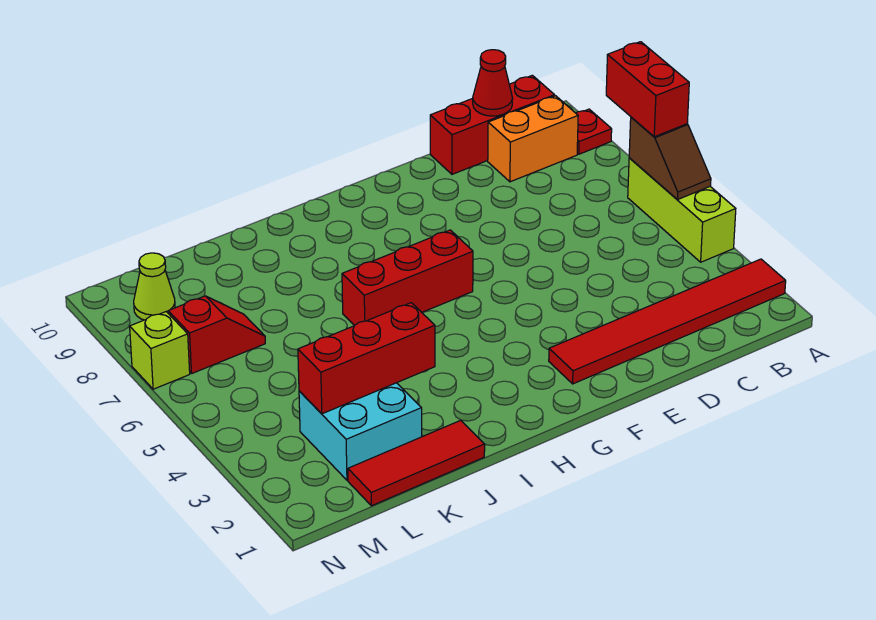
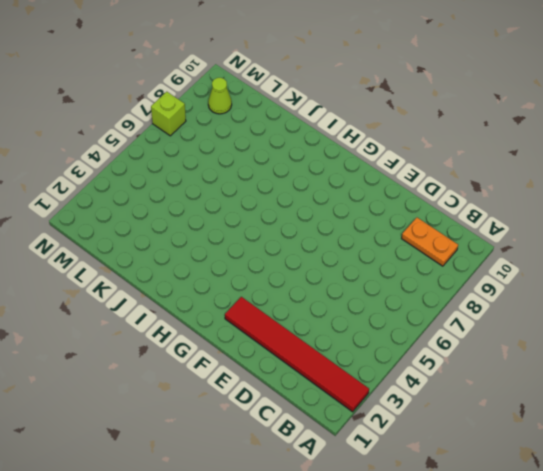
orange plate B9:C9 level 1 -> orange brick B9:C9 level 1
none -> lime brick A4:A6 level 1
none -> red plate A9 level 1
none -> red brick B10:D10 level 1

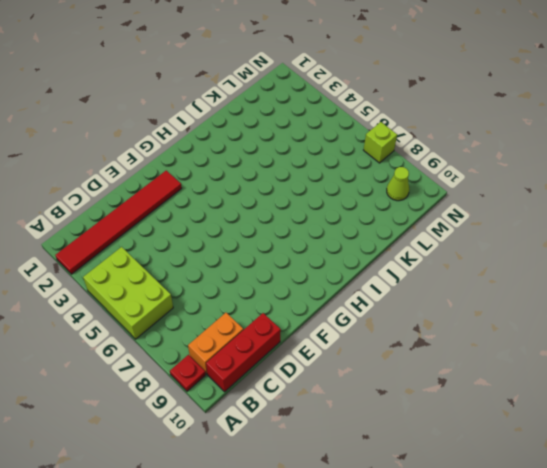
lime brick A4:B6 level 1 -> lime brick A4:A6 level 1
none -> red brick G6:I6 level 1
none -> red tile J1:L1 level 1
none -> cyan brick K2:L3 level 1

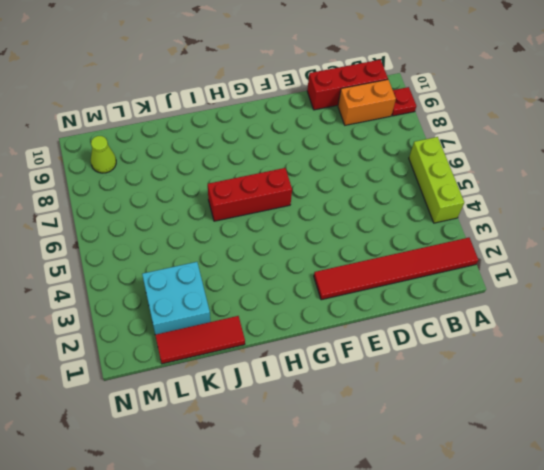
none -> red slope L7:M7 level 1 top M
none -> lime brick N7 level 1
none -> brown slope A5:A6 level 2 top 6

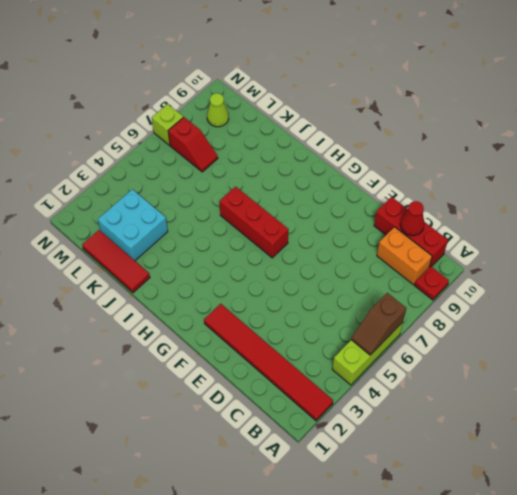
none -> red brick J3:L3 level 2
none -> red brick A6:A7 level 3

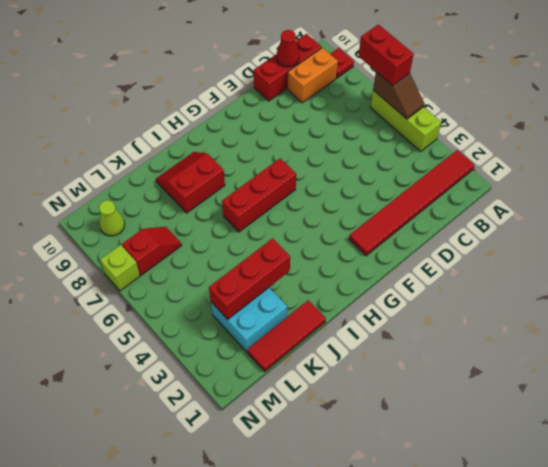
red slope I8:J9 level 1 top 8 -> none

